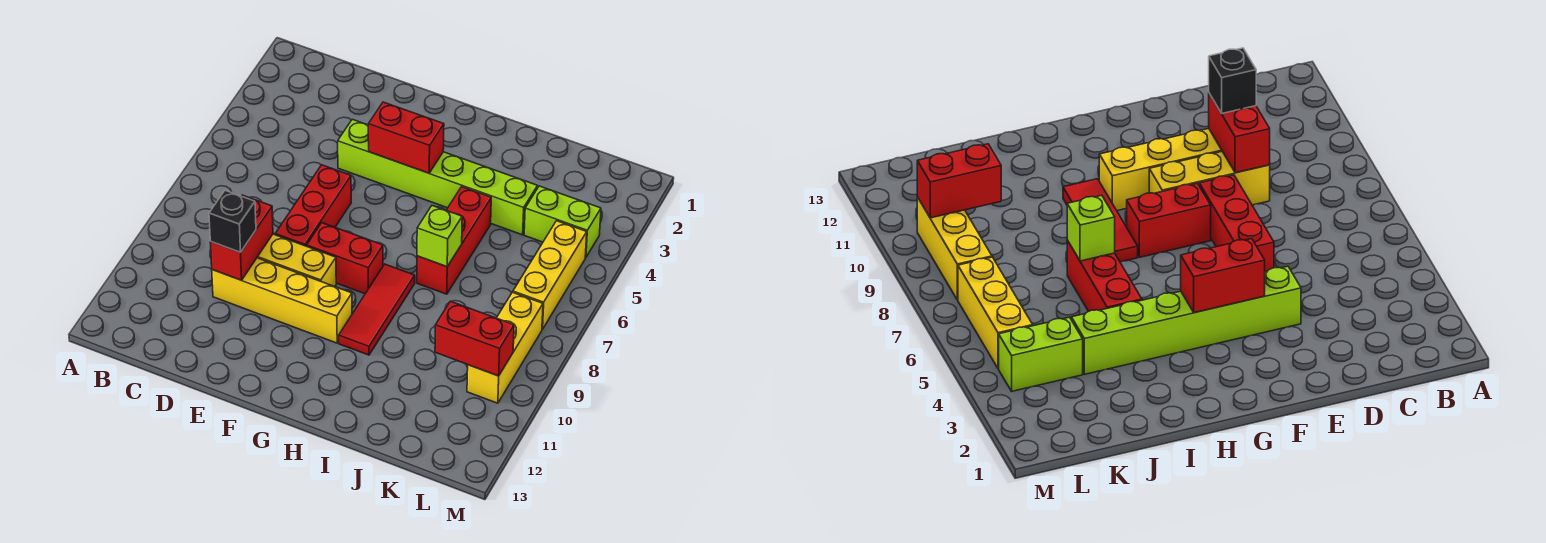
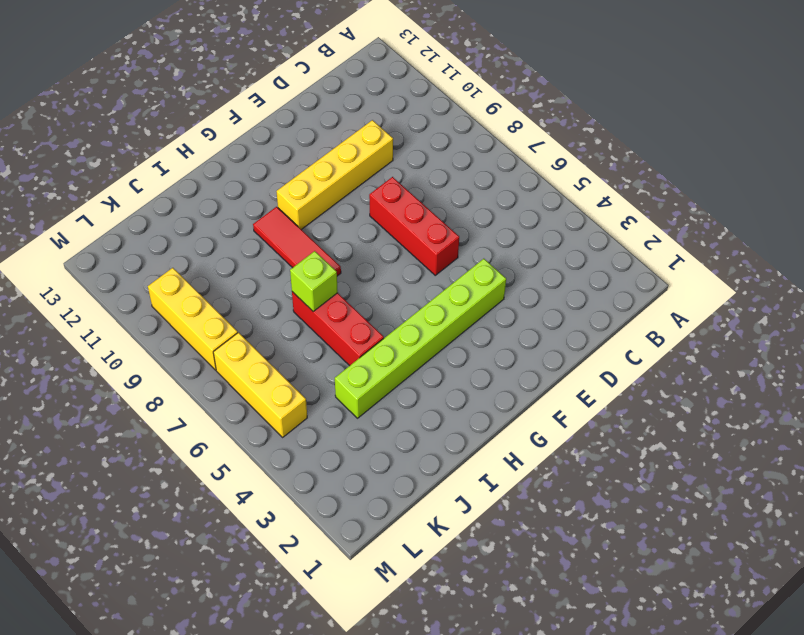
none -> yellow brick D9:F9 level 1
none -> red brick F8:G8 level 1
none -> lime brick K4:L4 level 1

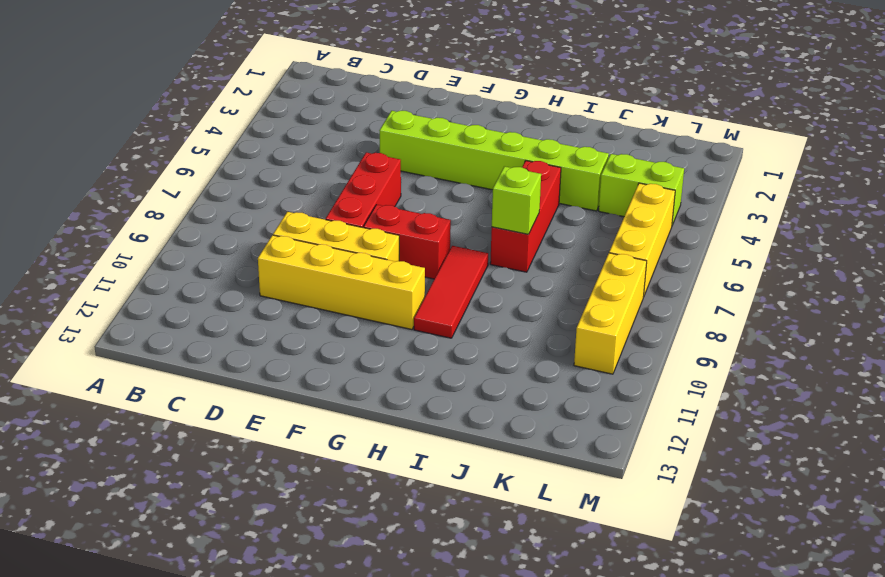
none -> red brick D9:D10 level 2
none -> red brick F4:G4 level 2
none -> red brick K10:L10 level 2

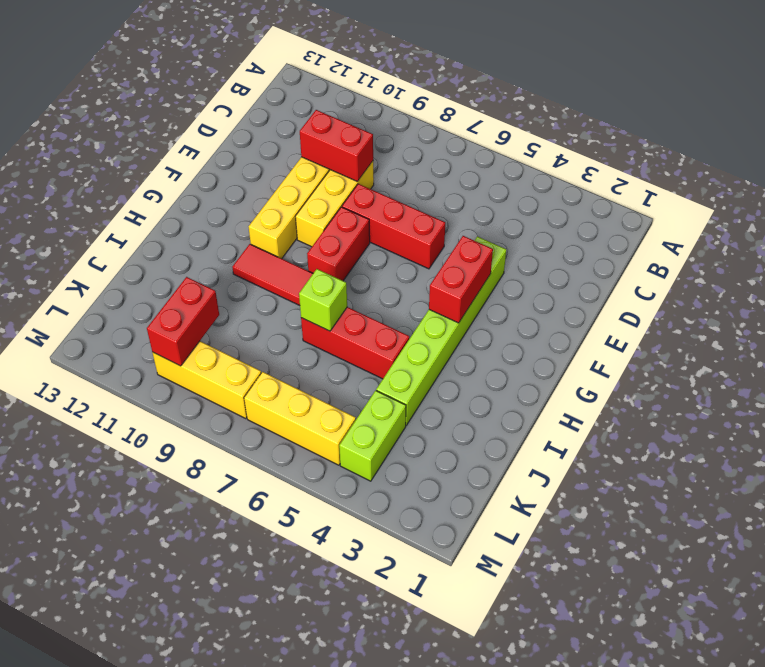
none -> black brick D10 level 3

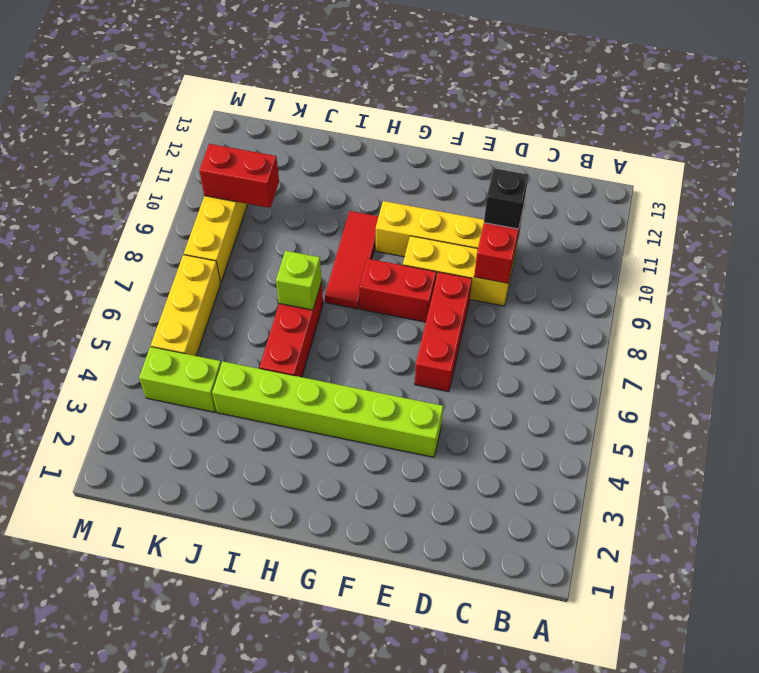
none -> red brick F4:G4 level 2

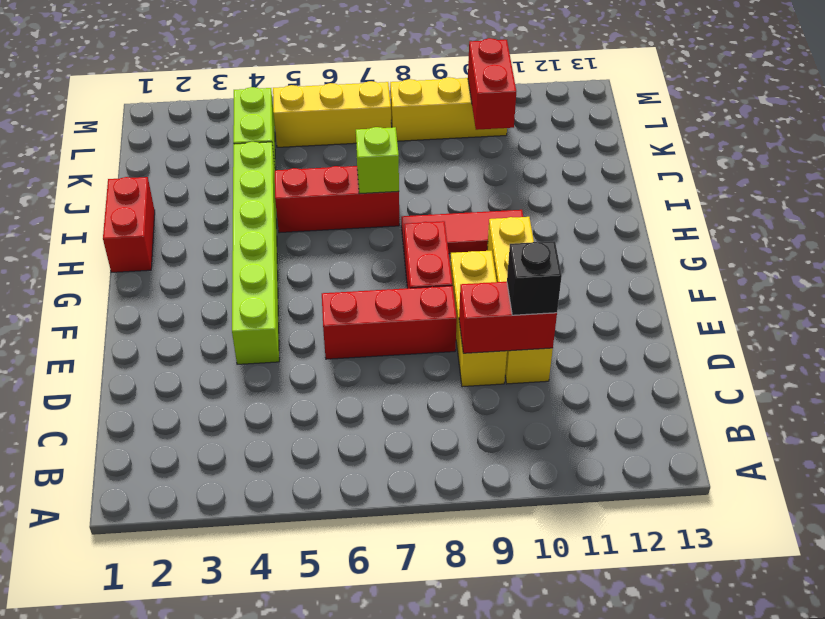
red brick H1:I1 level 1 -> red brick F4:G4 level 2

